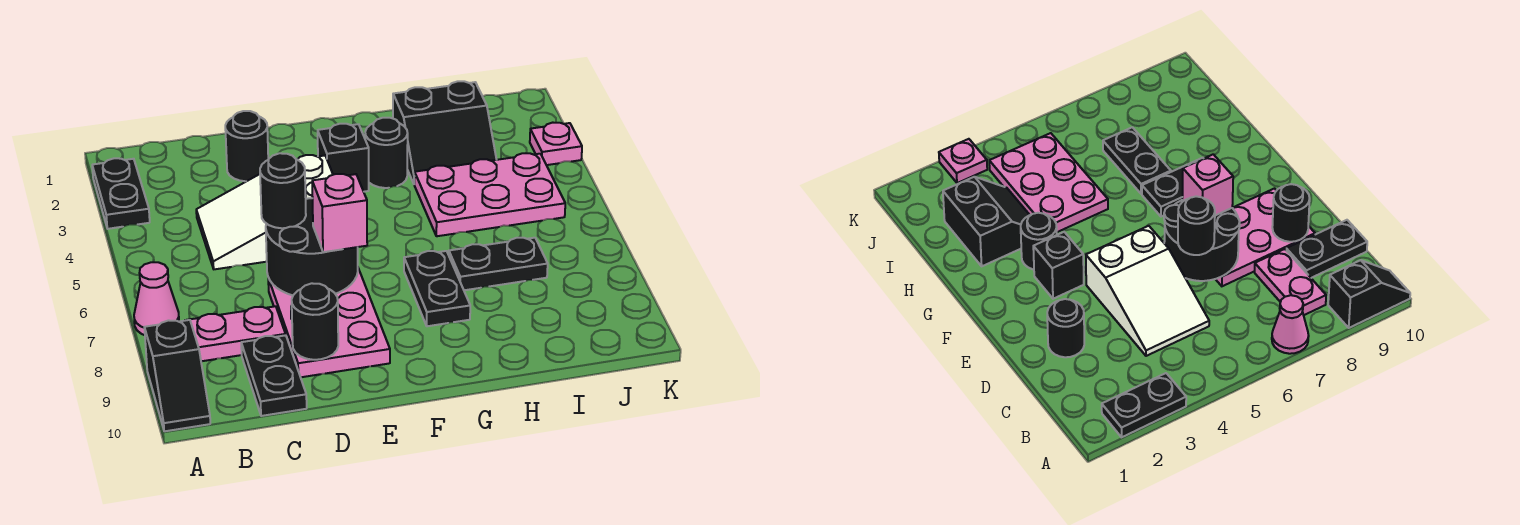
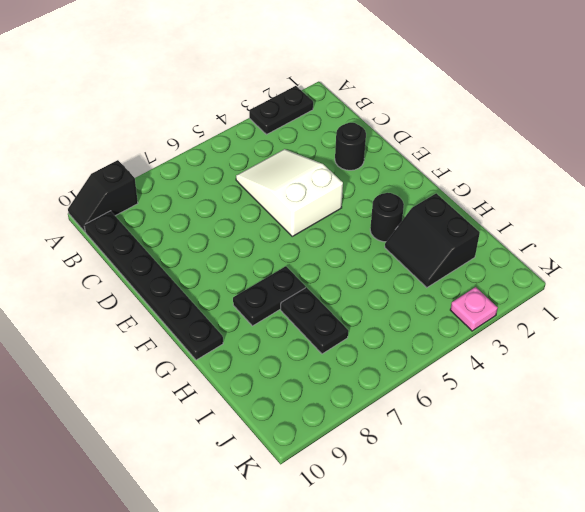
black plate B10:G10 level 1 -> black plate C9:C10 level 1
none -> pink cone A7 level 1
none -> pink plate B8:C8 level 1
none -> pink plate D7:E9 level 1

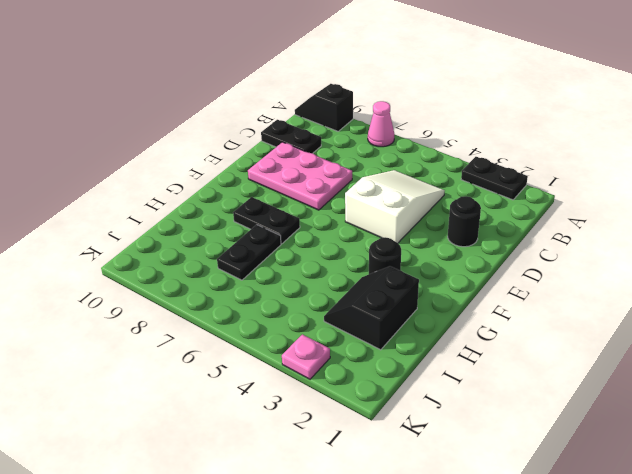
none -> pink plate B8:C8 level 1
none -> black brick F3 level 1
none -> pink plate H4:J5 level 1

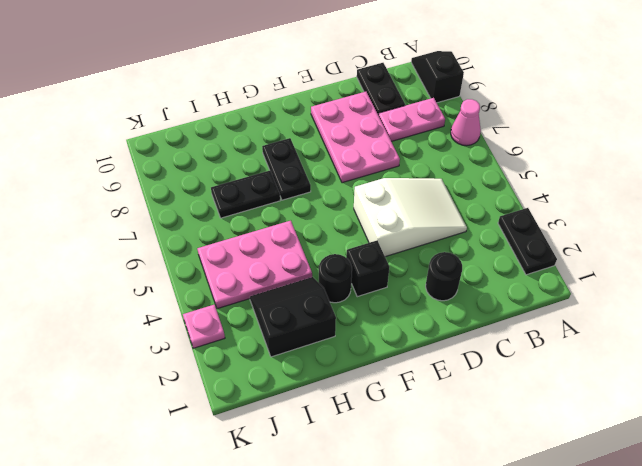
none -> black round brick D6:E7 level 2
none -> black round brick D9 level 2
none -> black round brick D6 level 3

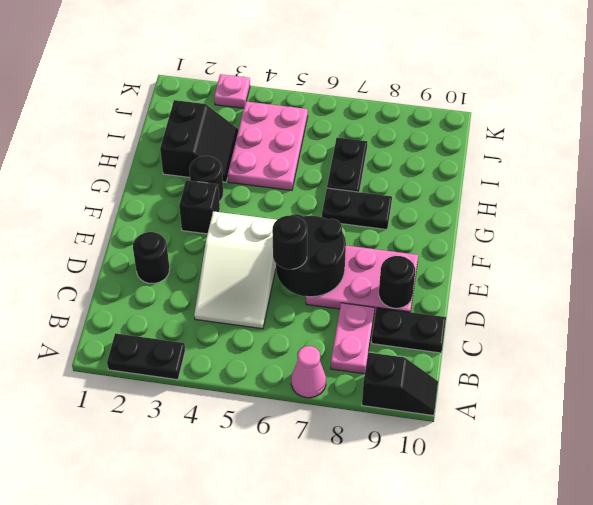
none -> pink brick E7 level 3

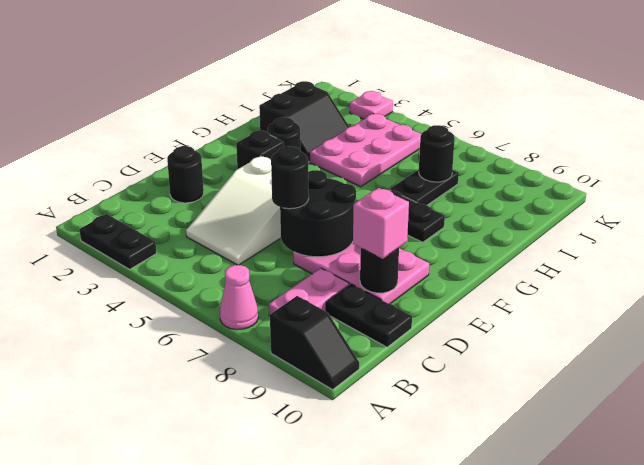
pink brick D9 level 3 -> pink brick E7 level 3
black round brick I7 level 2 -> none

